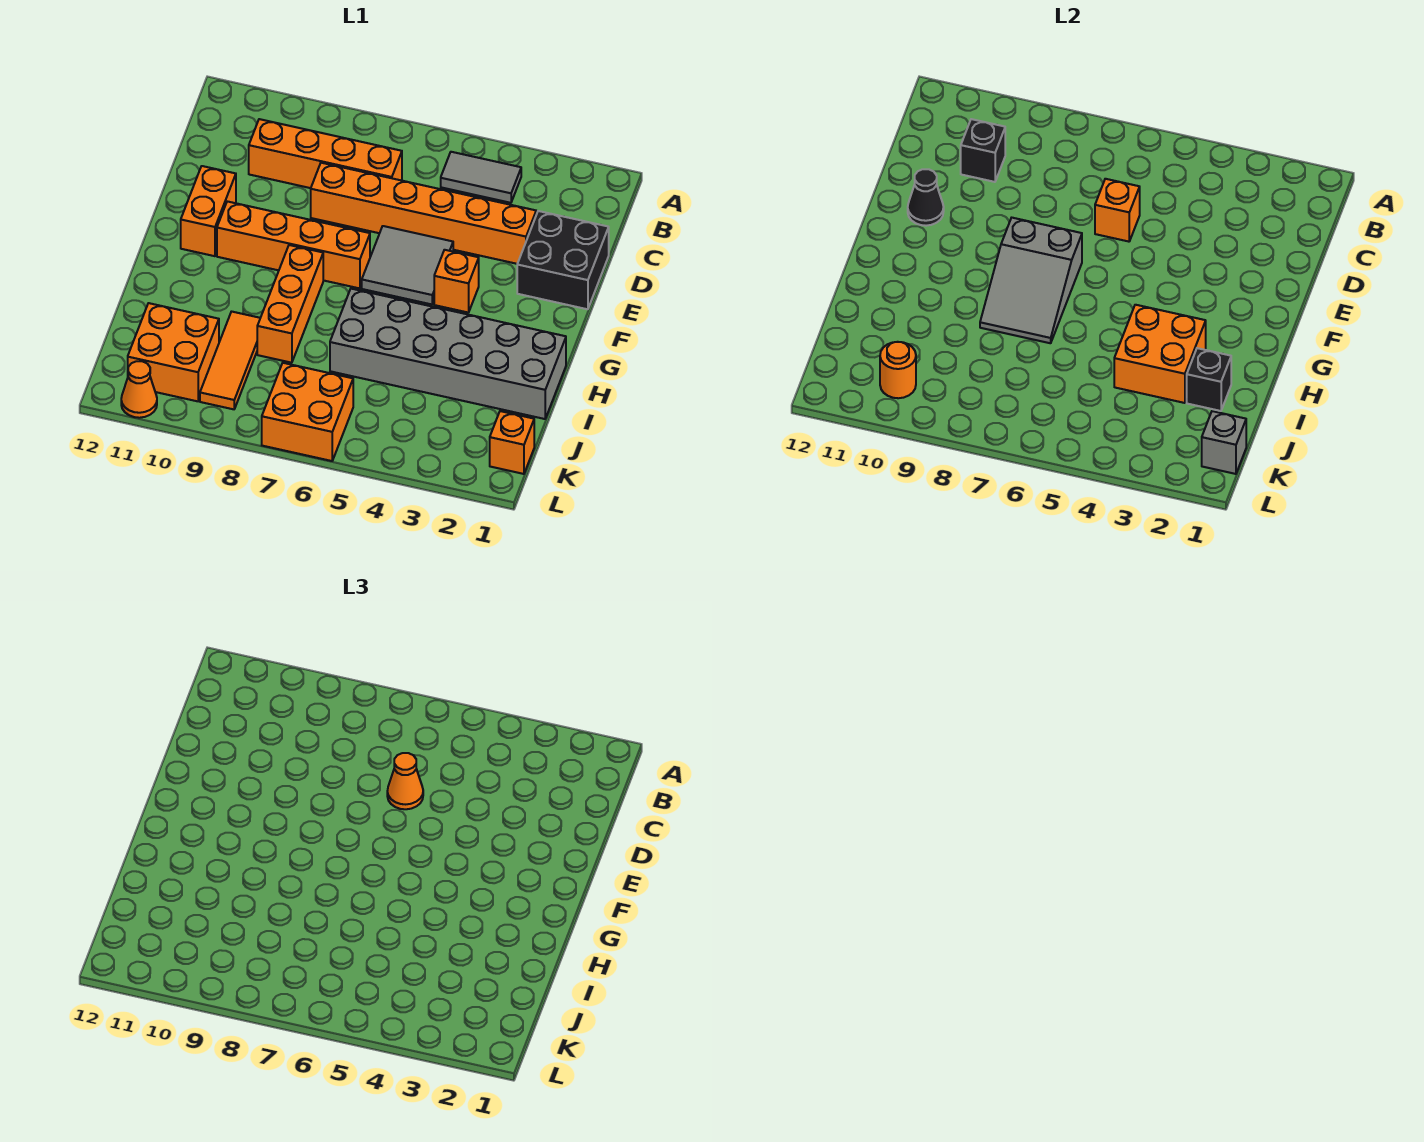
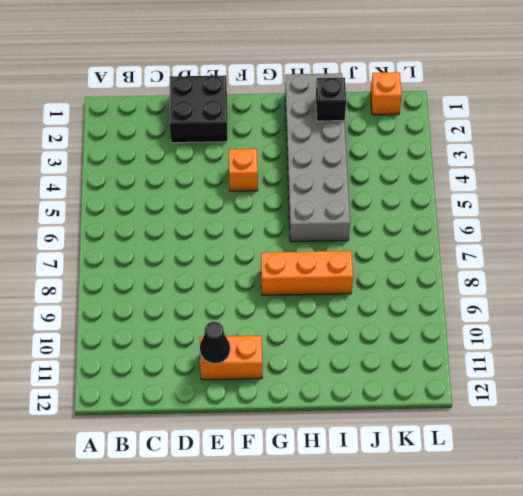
none -> grey tile B4:B5 level 1
none -> orange brick C7:C10 level 1
none -> orange brick D3:D8 level 1

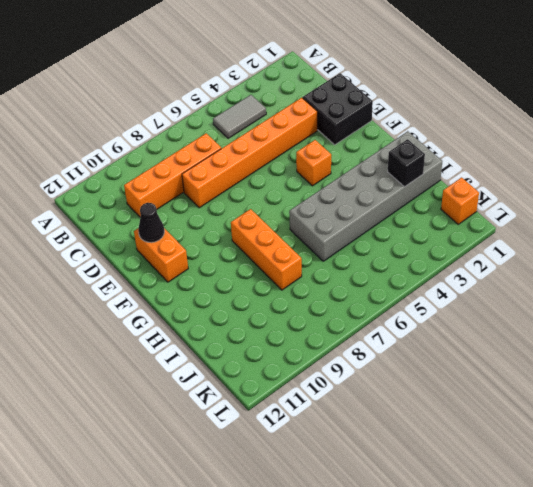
none -> grey tile E5:F6 level 1
none -> orange brick F7:F10 level 1
none -> orange tile I9:K9 level 1

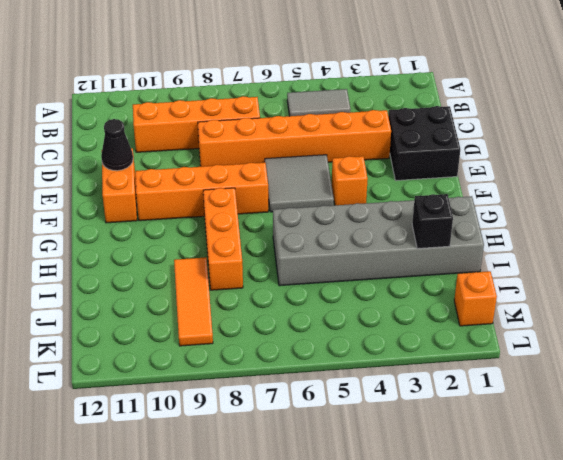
none -> orange brick J10:K11 level 1
none -> orange brick K6:L7 level 1
none -> orange cone L11 level 1

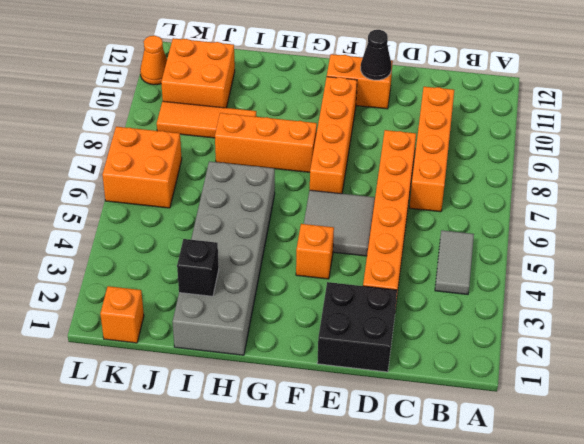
none -> black brick C10 level 2
none -> orange brick D6 level 2
none -> grey slope F7:H8 level 2 top F

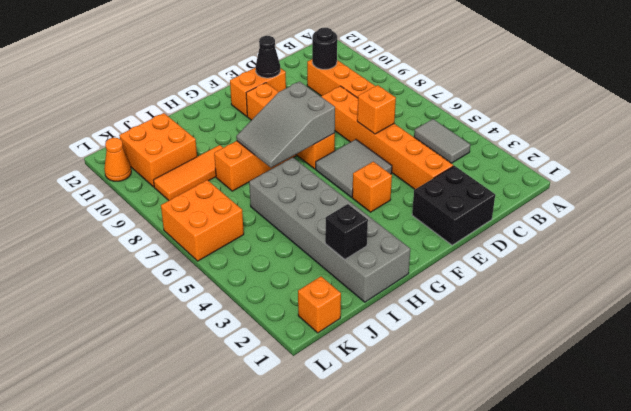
black round brick C10 level 2 -> black brick C10 level 2
none -> orange brick H3:I4 level 2
none -> grey brick K1 level 2
none -> orange round brick K10 level 2

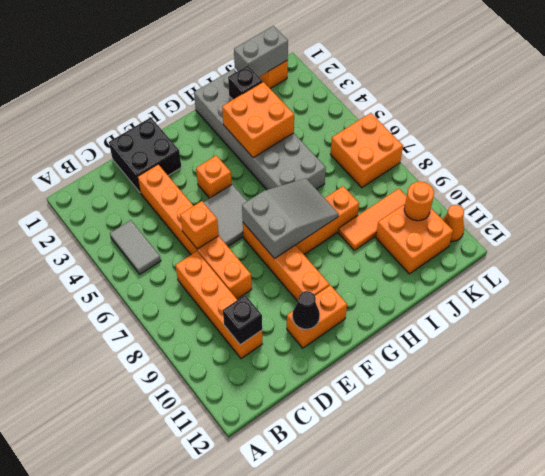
grey brick J1:K1 level 2 -> grey brick K1 level 2
none -> orange cone D6 level 3

